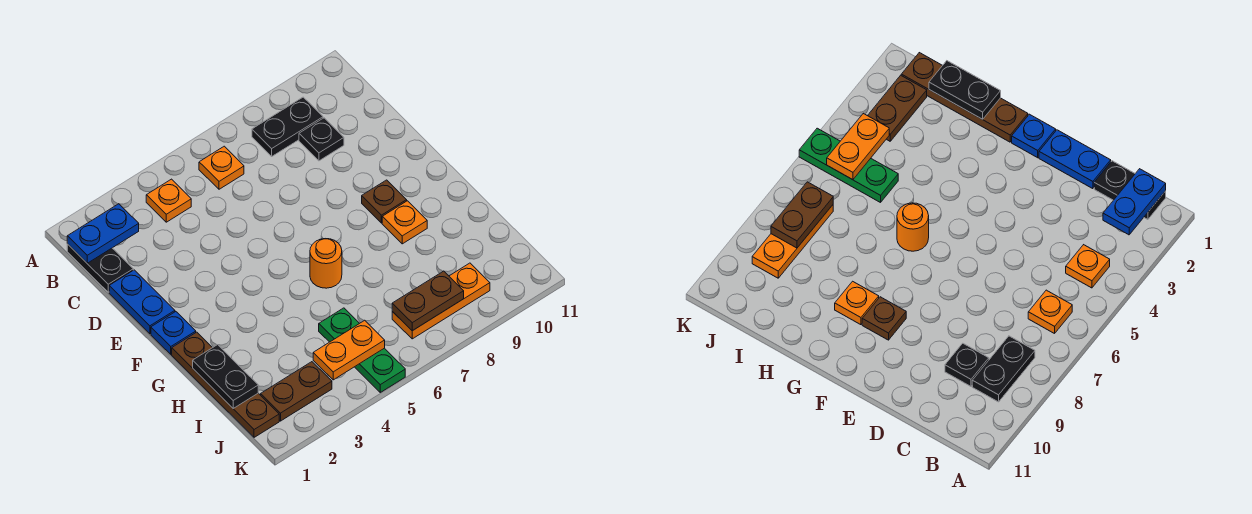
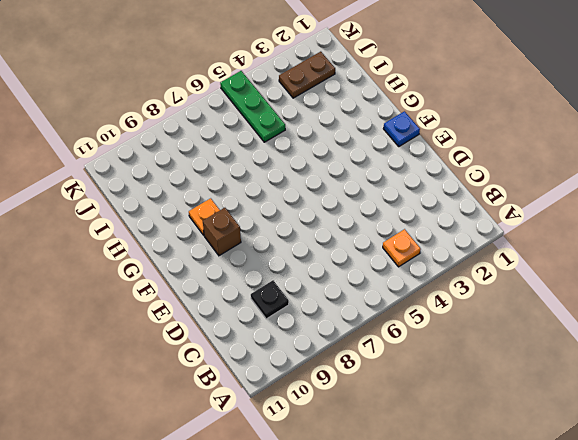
brown brick F9 level 1 -> brown plate F9 level 1
none -> black plate B1:C1 level 1
none -> orange plate B6 level 1
none -> black plate B8:B9 level 1

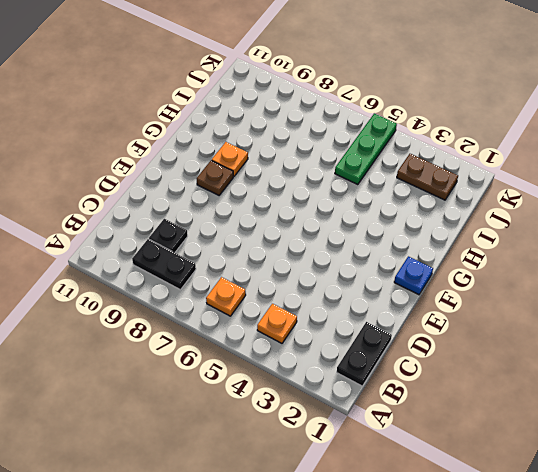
none -> blue plate D1:E1 level 1
none -> brown plate G1:J1 level 1
none -> orange round brick G6 level 1

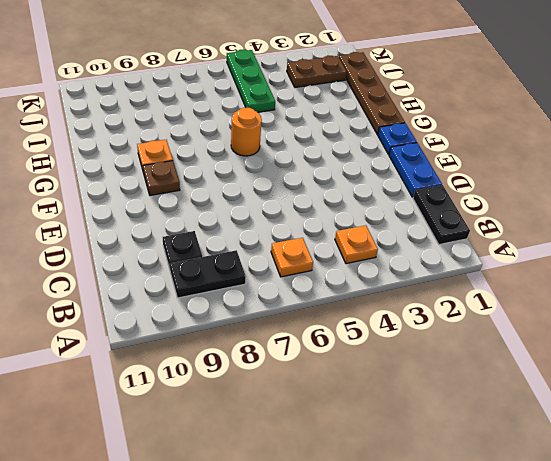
none -> orange plate J7:J9 level 1
none -> blue plate B1:B2 level 2
none -> black plate H1:I1 level 2

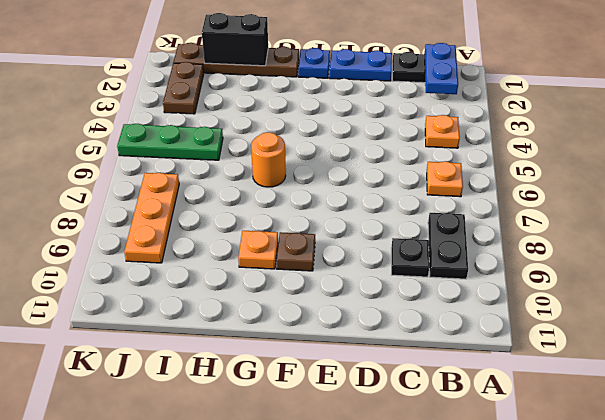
black brick H1:I1 level 2 -> black plate H1:I1 level 2
none -> orange plate J4:J5 level 2
none -> brown plate J7:J8 level 2

